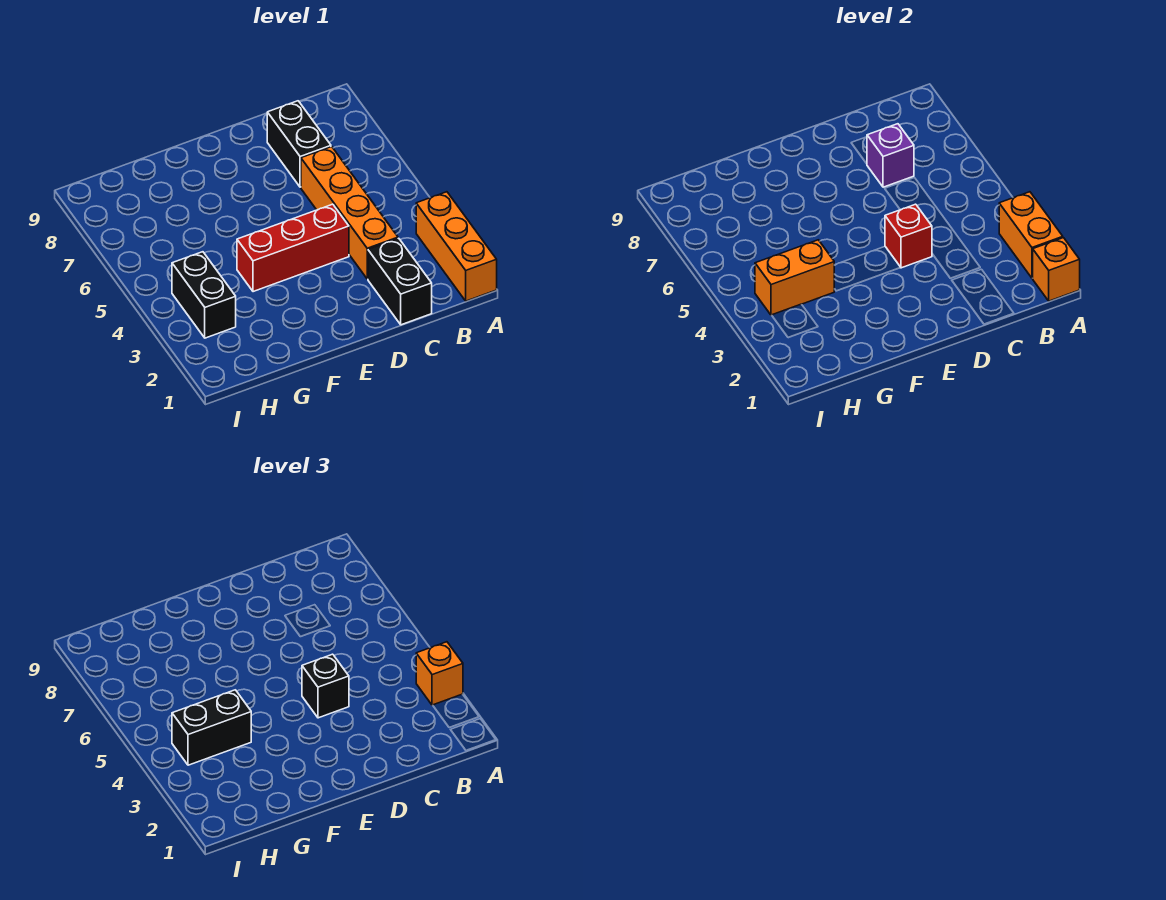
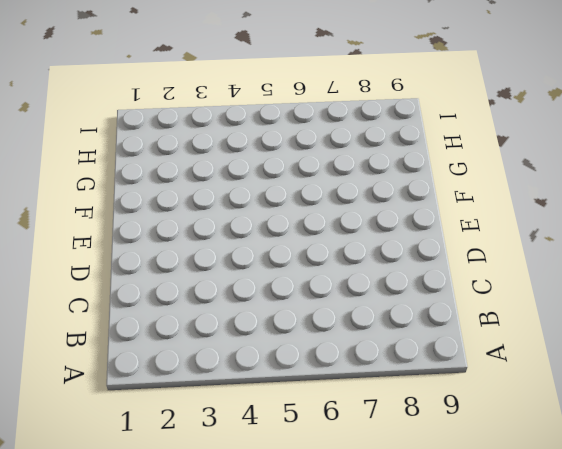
none -> orange brick A1:A3 level 1
none -> black brick C1:C2 level 1
none -> orange brick C3:C6 level 1

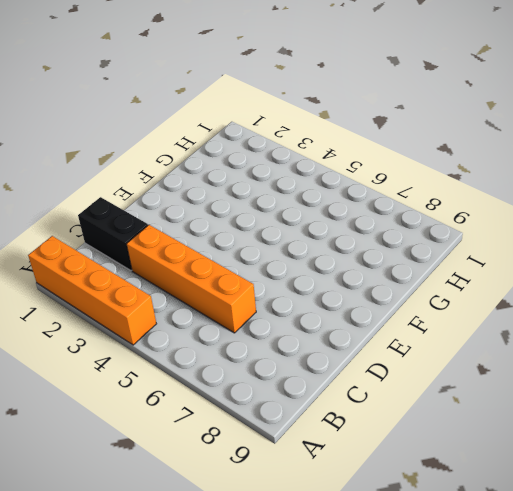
orange brick A1:A4 level 1 -> orange brick A1:A3 level 1
none -> black brick C7:C8 level 1
none -> red brick D4:F4 level 1
none -> black brick H3:H4 level 1

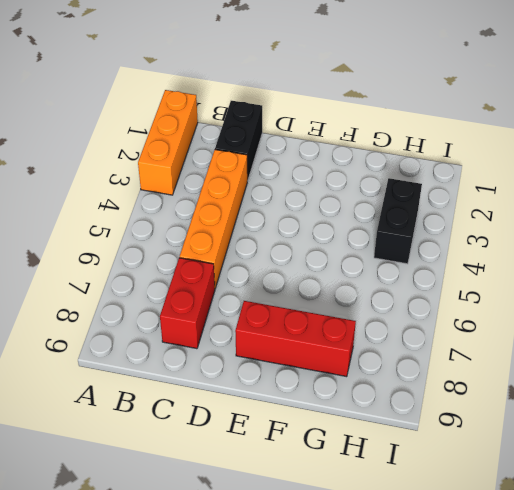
red brick C7:C8 level 1 -> black brick C7:C8 level 1
red brick E8:G8 level 1 -> red brick D4:F4 level 1
none -> orange brick A1 level 2
none -> orange brick A2:A3 level 2
none -> purple brick C7 level 2

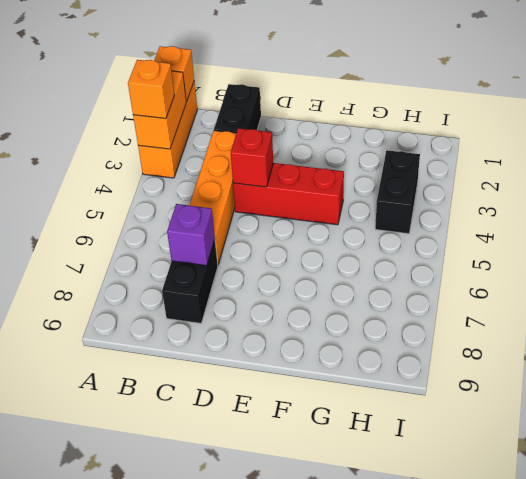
none -> orange brick G4:H4 level 2
none -> black brick D4 level 3
none -> black brick G4:H4 level 3

